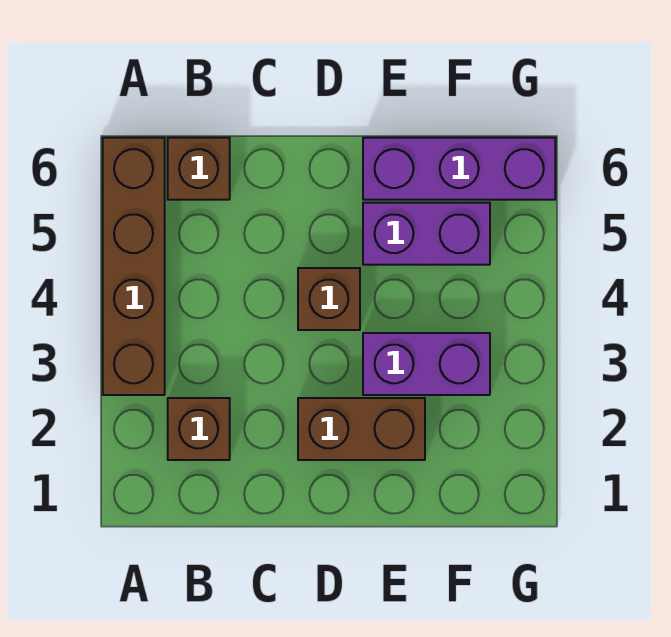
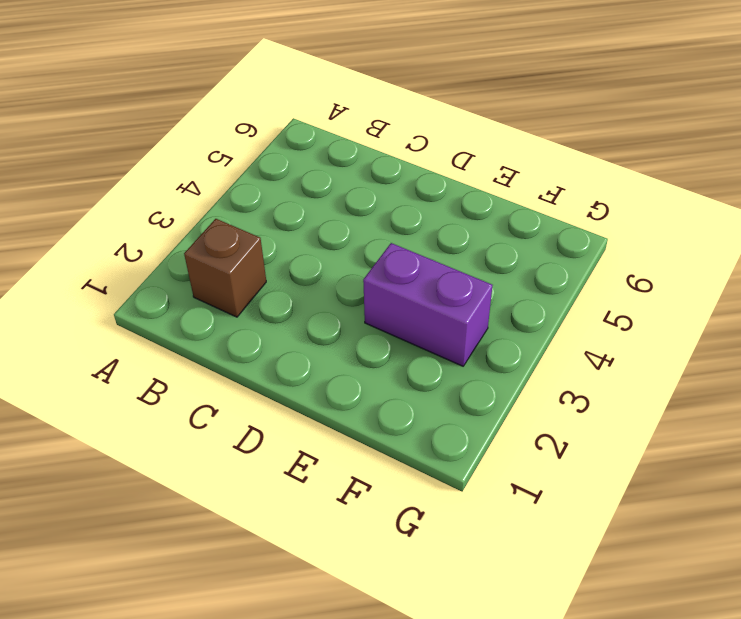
none -> brown brick A3:A6 level 1
none -> brown brick B6 level 1

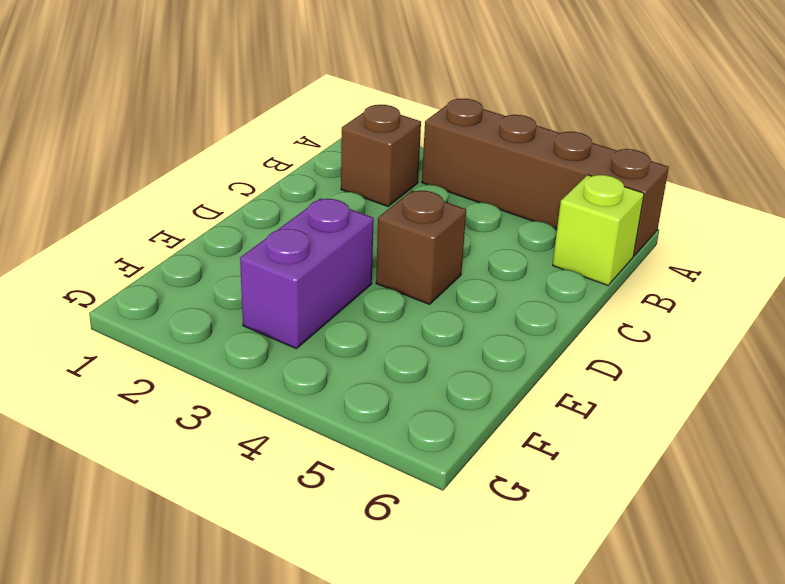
lime brick B6 level 1 -> brown brick B6 level 1
none -> brown brick D2:E2 level 1
none -> purple brick E5:F5 level 1

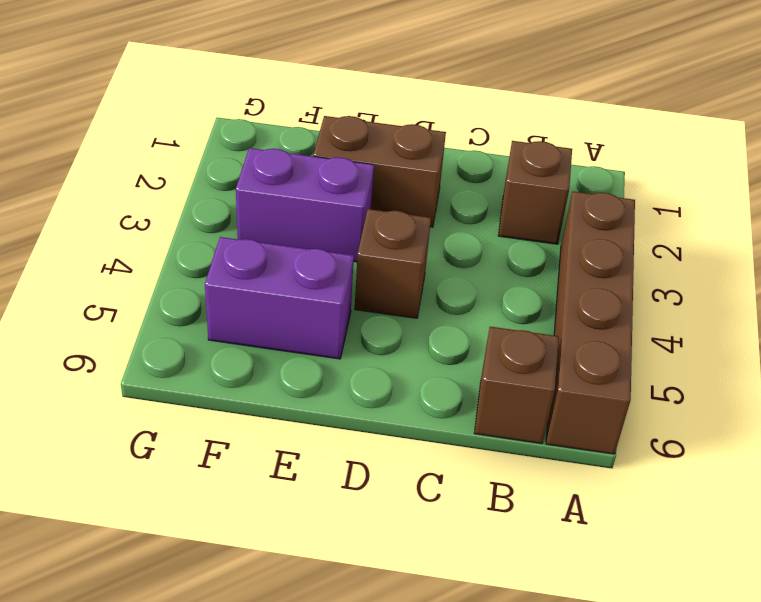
none -> purple brick E6:G6 level 1

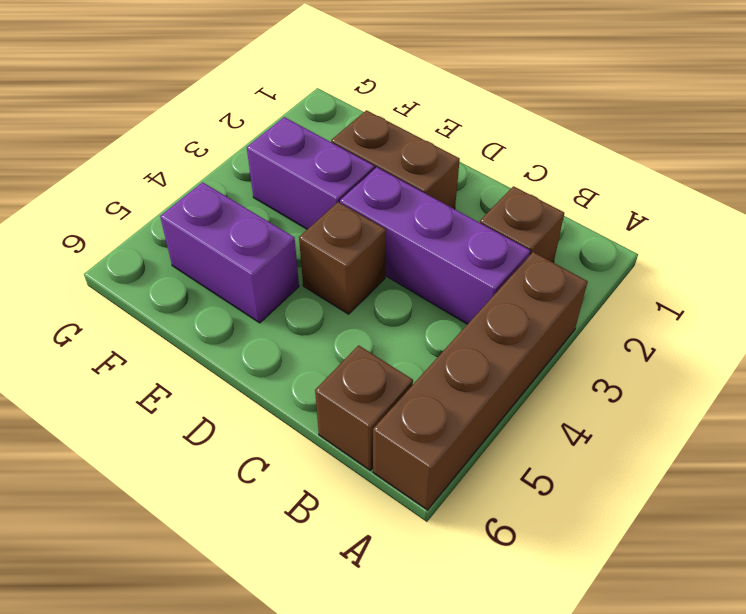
purple brick B3:D3 level 1 -> purple brick E6:G6 level 1

